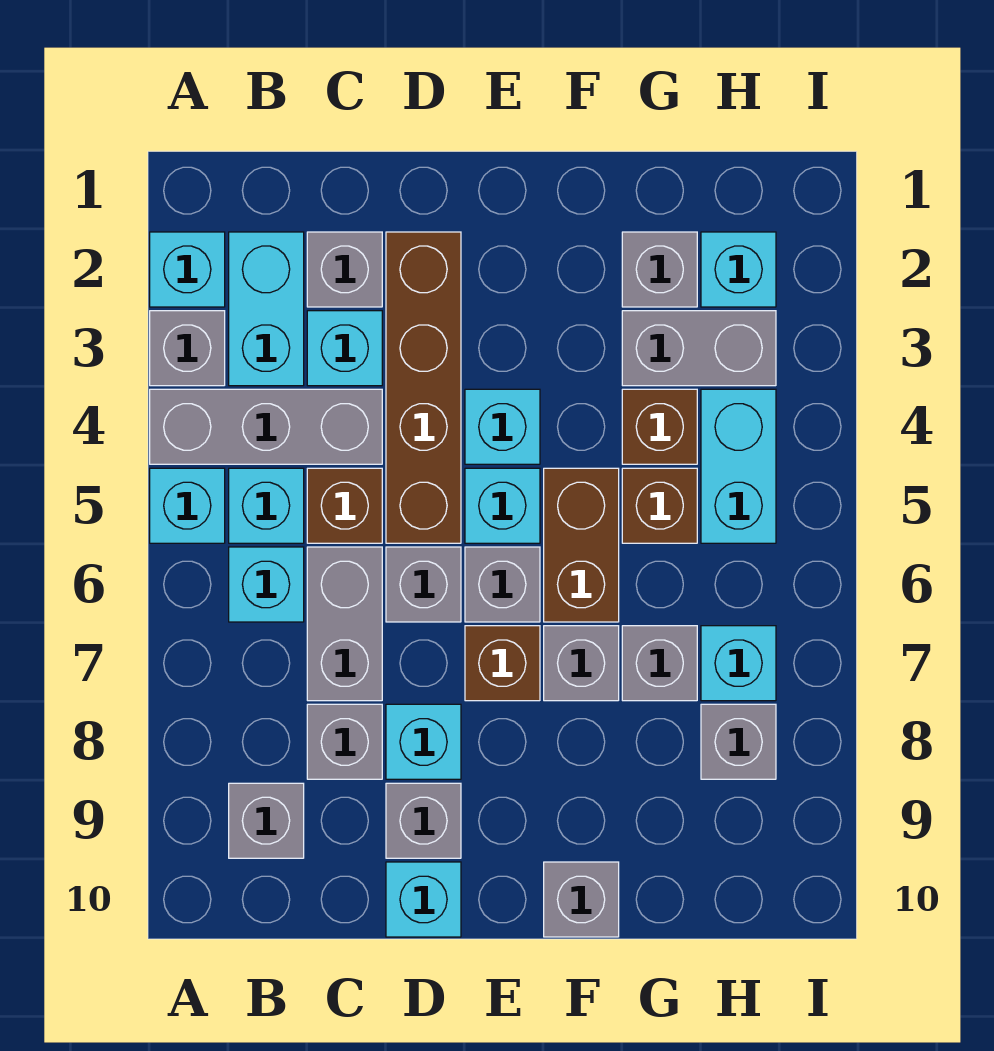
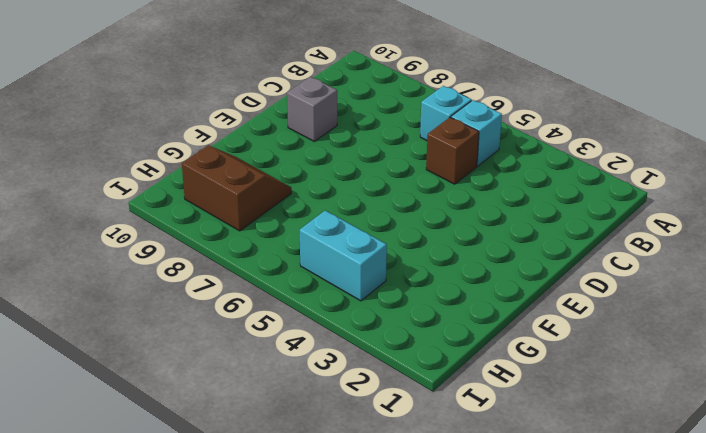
brown slope G8:H9 level 1 top H -> grey brick H8 level 1
none -> cyan brick A2 level 1
none -> grey brick A3 level 1
none -> grey brick A4:C4 level 1
none -> cyan brick A5 level 1

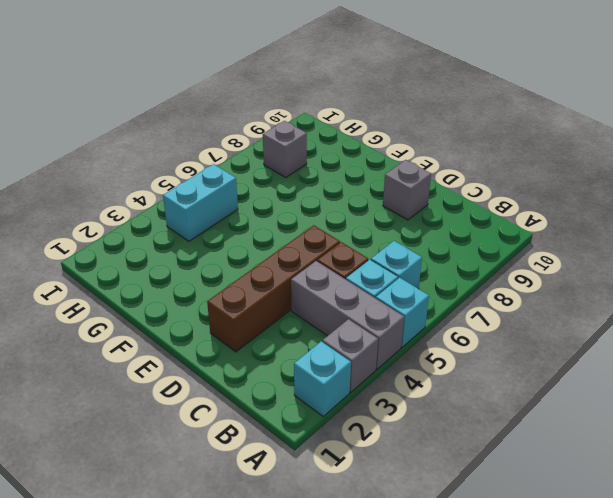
none -> cyan brick B2:B3 level 1
none -> grey brick B9 level 1
none -> grey brick C2 level 1
none -> cyan brick C3 level 1

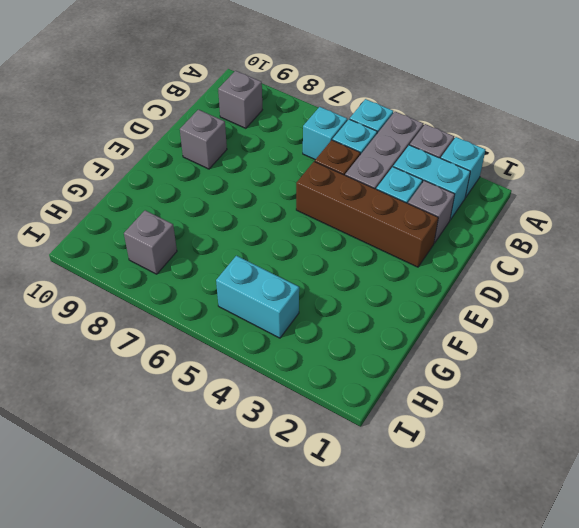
none -> grey brick C6:C7 level 1
none -> grey brick C8 level 1
none -> grey brick D6 level 1
none -> cyan brick D8 level 1

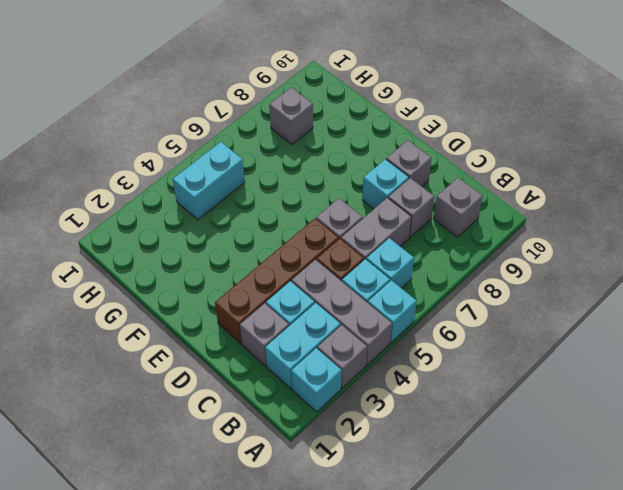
none -> cyan brick D10 level 1
none -> cyan brick E4 level 1
none -> cyan brick E5 level 1
none -> grey brick E6 level 1

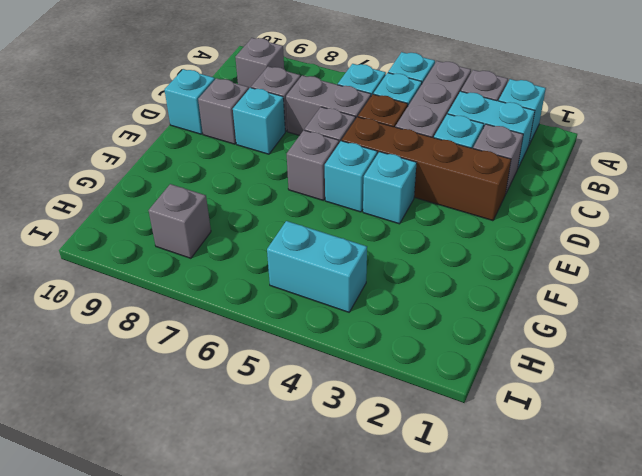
none -> brown brick E7 level 1
none -> brown brick F5:F6 level 1
none -> grey brick F7 level 1
none -> grey brick F10 level 1

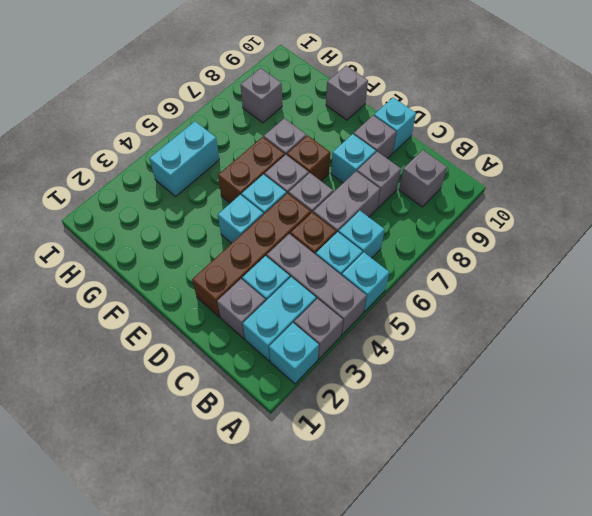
none -> grey brick G2 level 1
none -> grey brick G3:H3 level 1
none -> brown brick G4 level 1
none -> brown brick G5 level 1

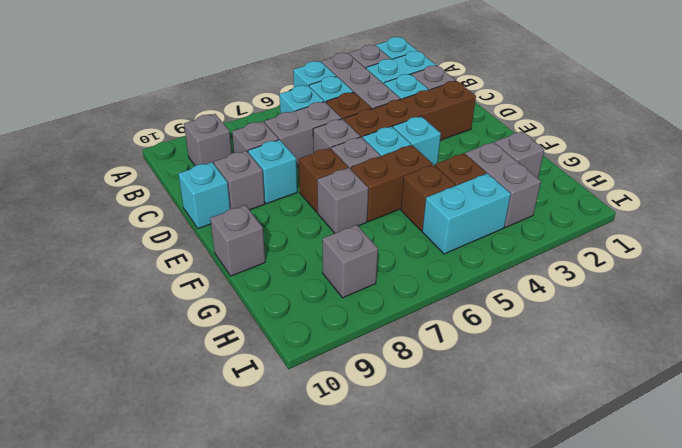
none -> grey brick G7 level 1
none -> cyan brick H2 level 1
none -> cyan brick H7 level 1

